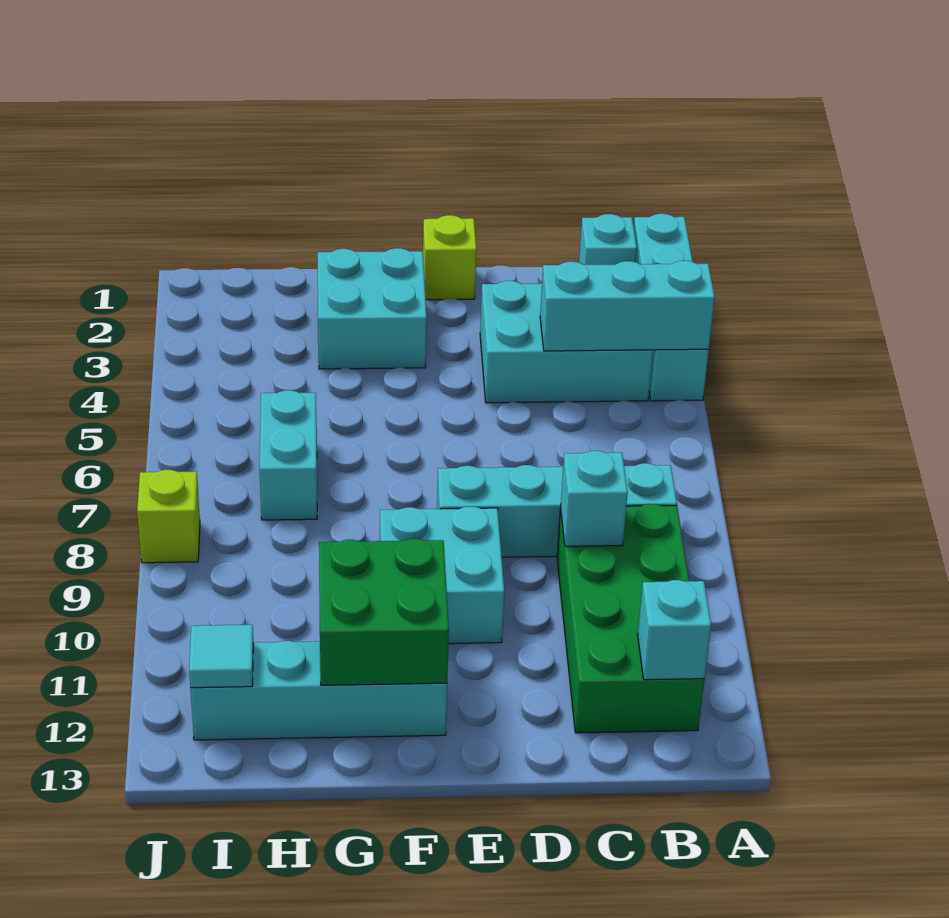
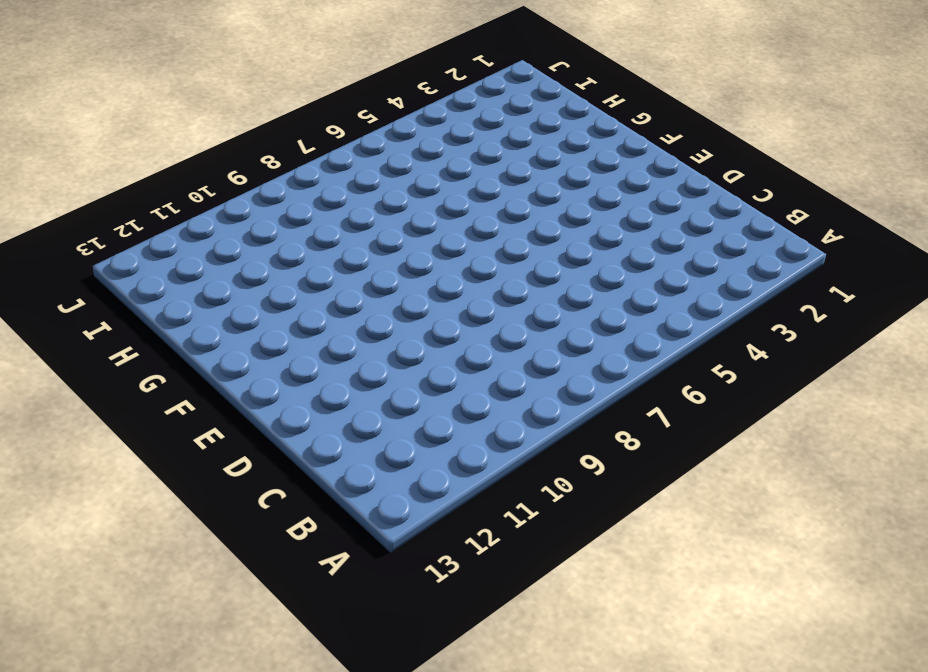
none -> cyan brick A1:A4 level 1
none -> cyan brick B1 level 1
none -> cyan brick B3:D4 level 1

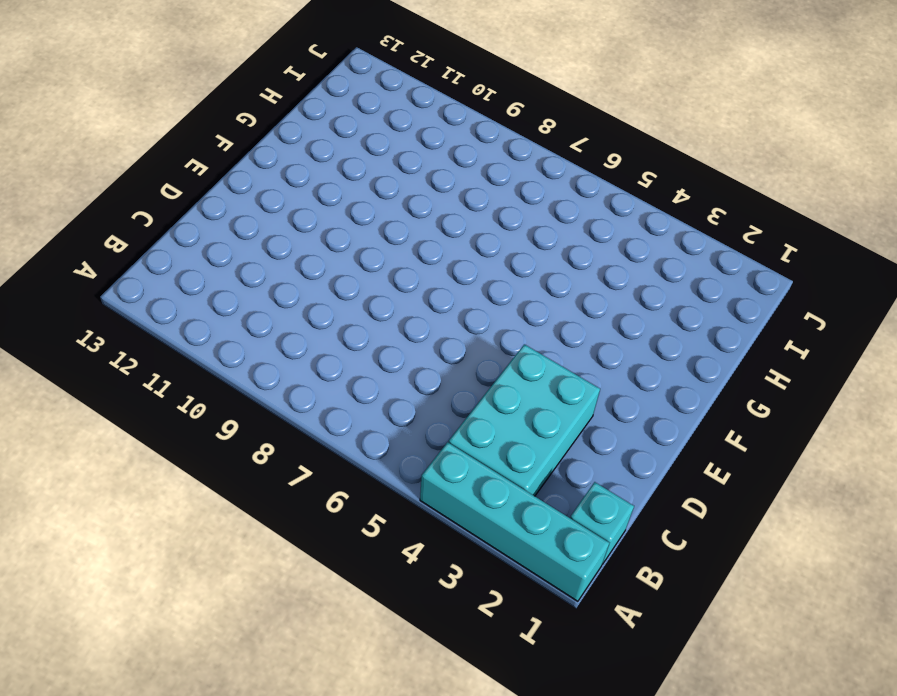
none -> cyan brick B8:E8 level 1
none -> green brick B9:C12 level 1
none -> lime brick E1 level 1

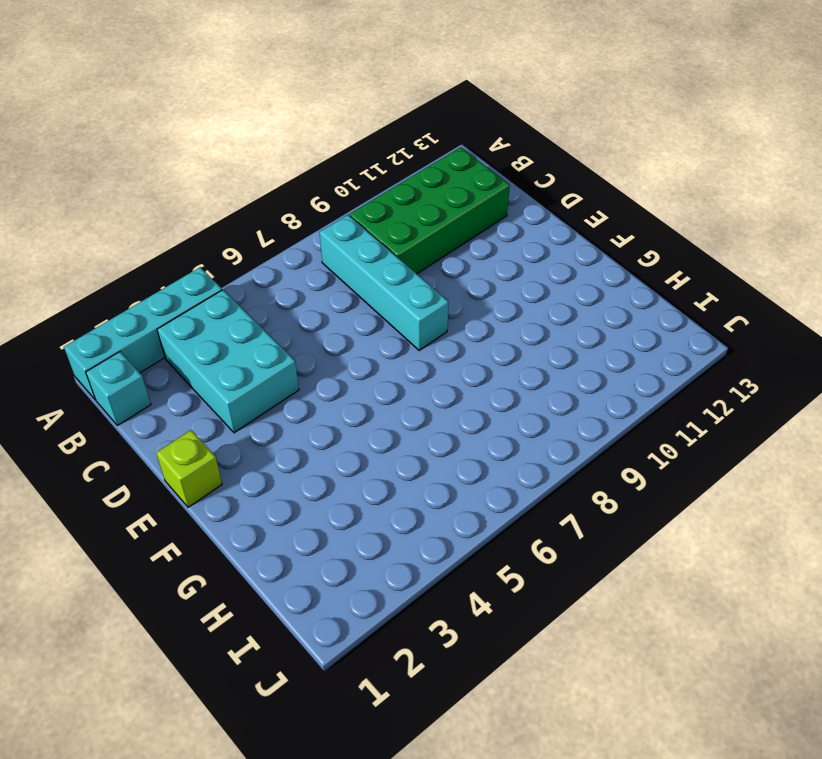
none -> cyan brick E9:F10 level 1
none -> cyan brick F2:G3 level 1
none -> cyan brick F12:I12 level 1

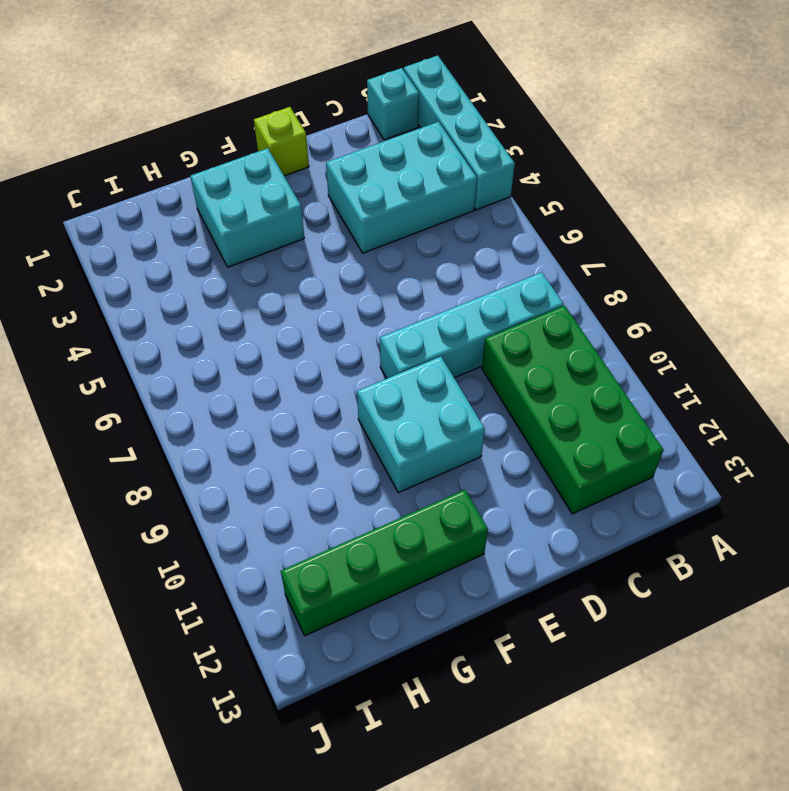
green brick F12:I12 level 1 -> cyan brick F12:I12 level 1
none -> cyan brick H6:H7 level 1
none -> lime brick J8 level 1
none -> cyan brick A4:C4 level 2

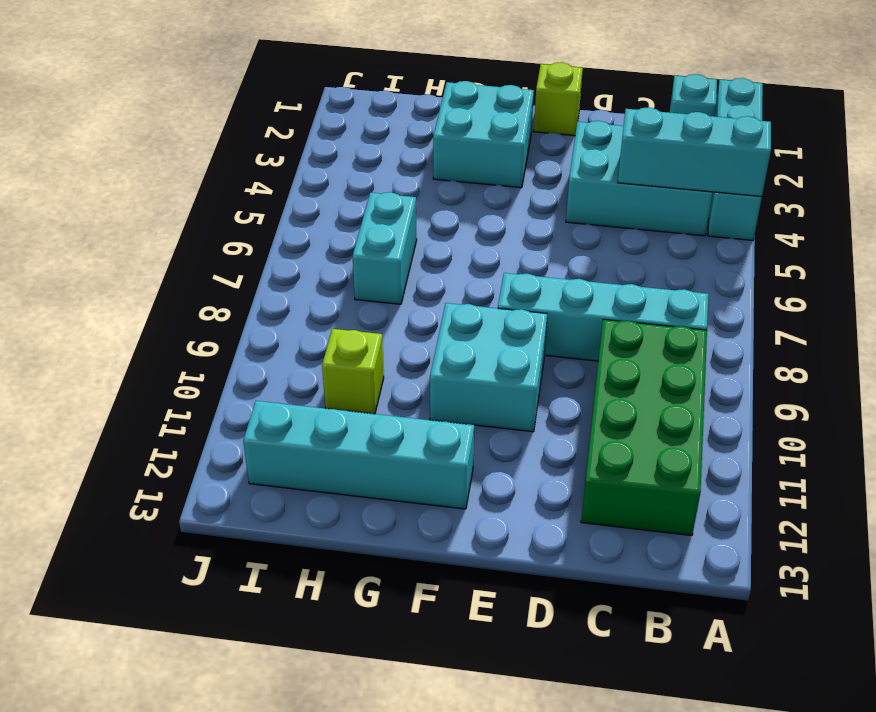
lime brick H10 level 1 -> lime brick J8 level 1
none -> cyan brick B12 level 2
none -> cyan brick C9 level 2
none -> green brick F11:G12 level 2

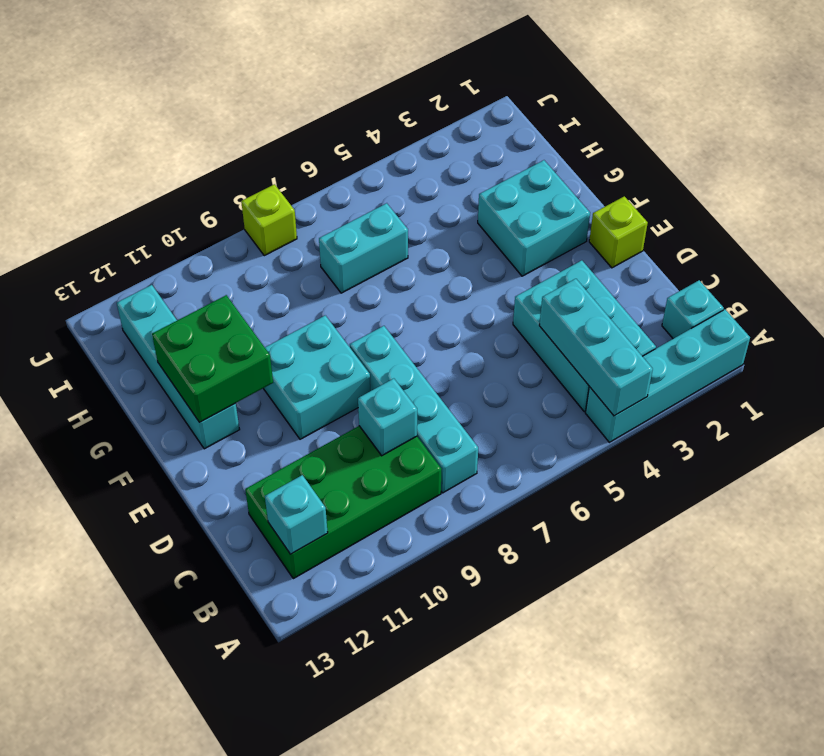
none -> cyan tile I12 level 2

